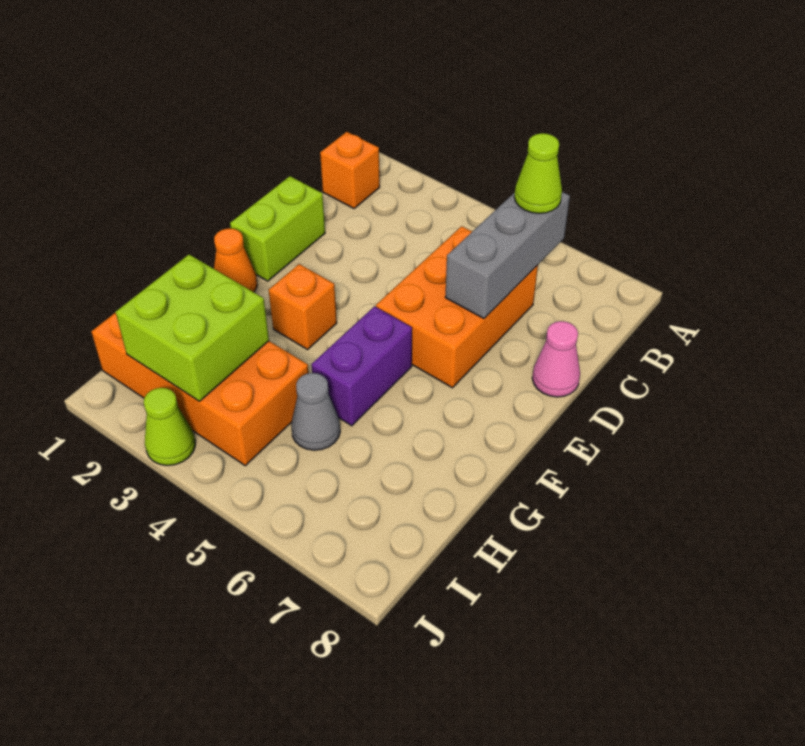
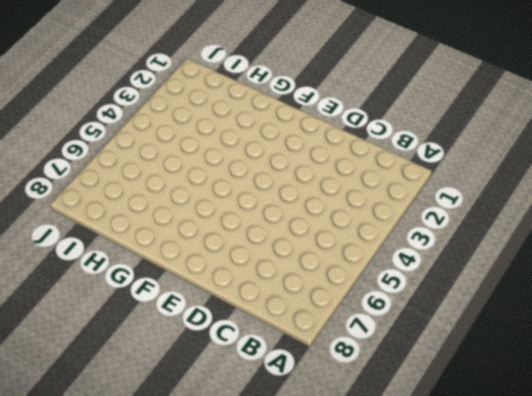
none -> orange brick B1 level 1
none -> orange brick C5:E6 level 1
none -> lime brick D1:E1 level 1

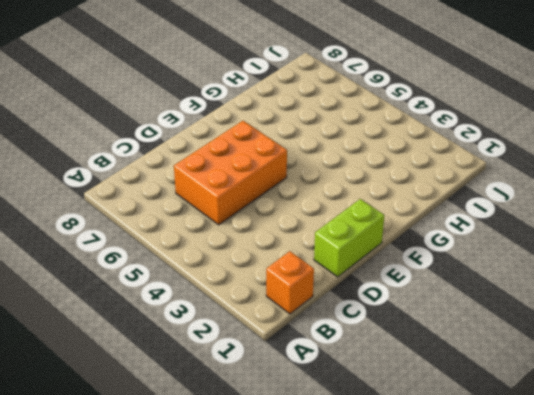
none -> pink cone D8 level 1
none -> orange cone F1 level 1
none -> orange brick F3 level 1

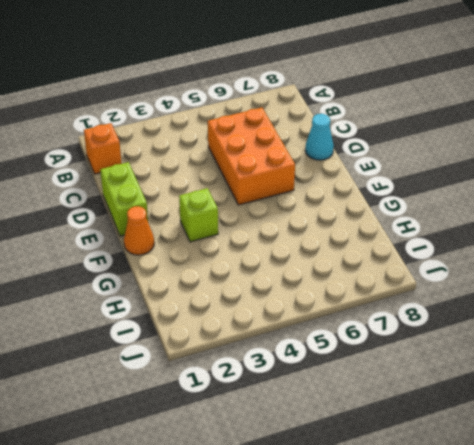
cyan cone D8 level 1 -> pink cone D8 level 1
lime brick F3 level 1 -> orange brick F3 level 1
none -> purple brick F5:G5 level 1
none -> orange brick H1:I4 level 1
none -> grey cone H5 level 1

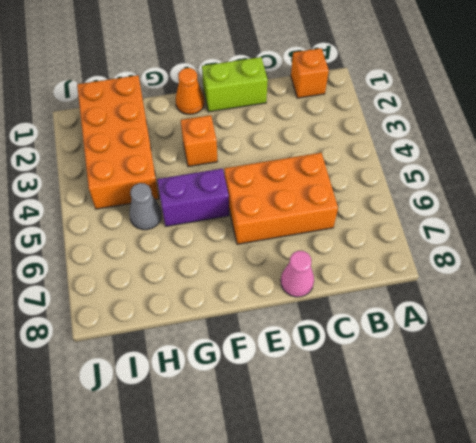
none -> lime cone J3 level 1
none -> grey brick B6:D6 level 2
none -> lime brick H2:I3 level 2

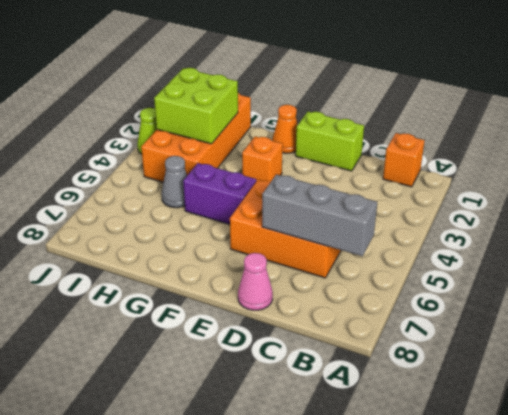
none -> lime cone B6 level 3

